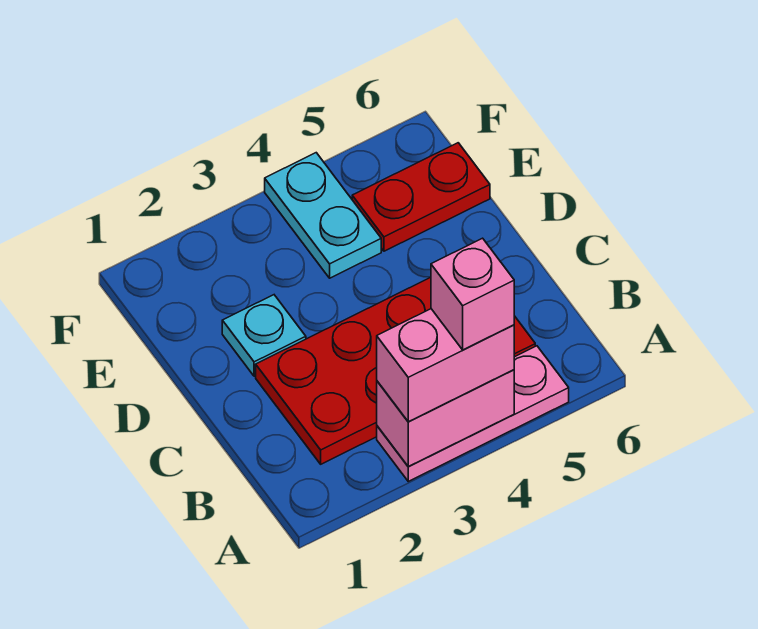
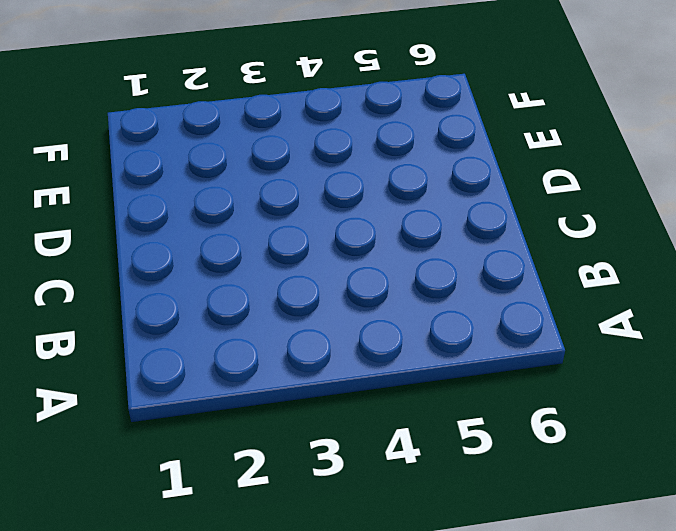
none -> pink plate A3:A5 level 1
none -> red plate B2:C5 level 1

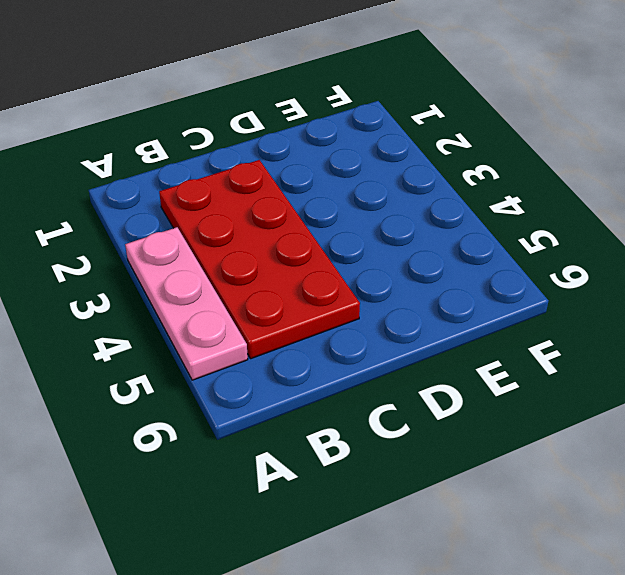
none -> cyan plate D2 level 1
none -> cyan plate E4:F4 level 1

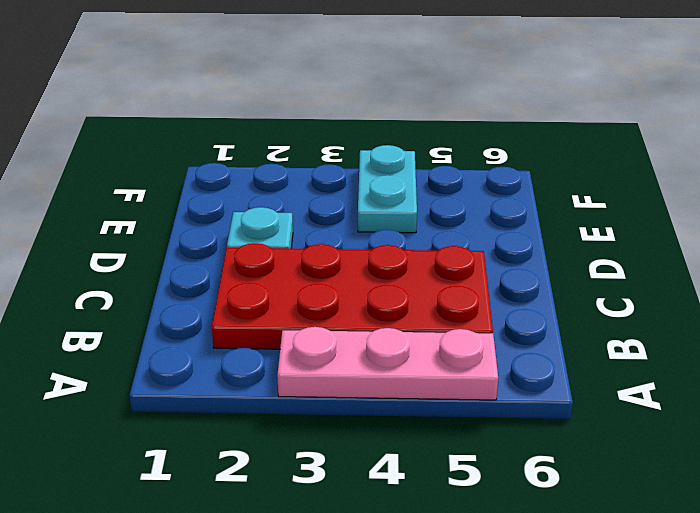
none -> red plate E5:E6 level 1
none -> pink brick A3:A4 level 2

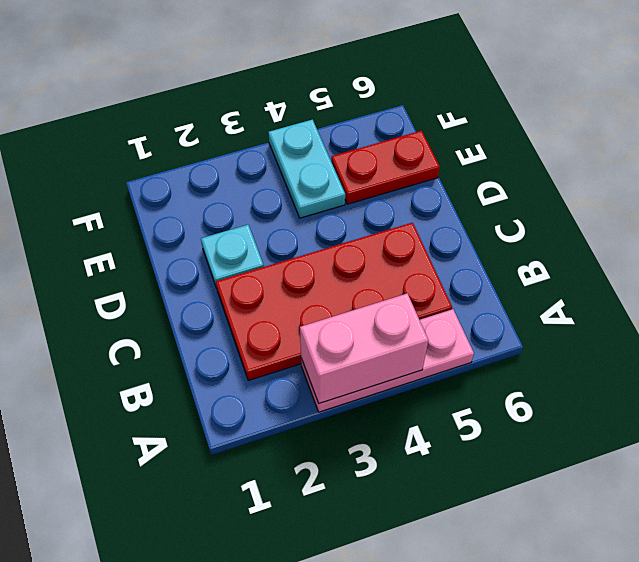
none -> pink brick A3:A4 level 3
none -> pink brick A4 level 4

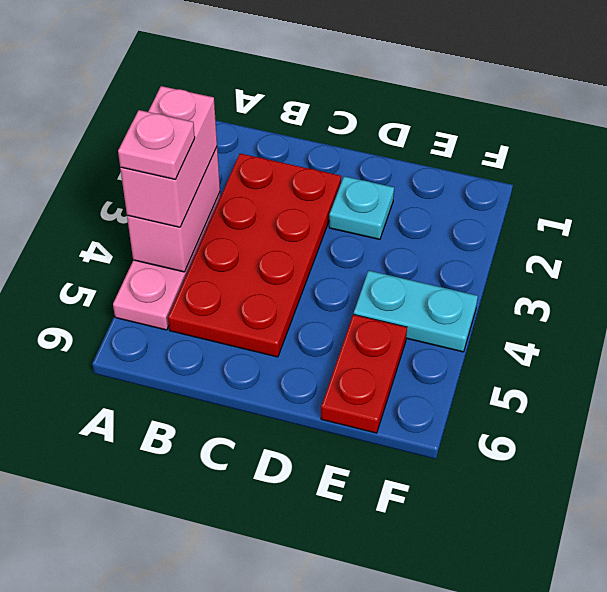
pink plate A4 level 4 -> pink brick A4 level 4

